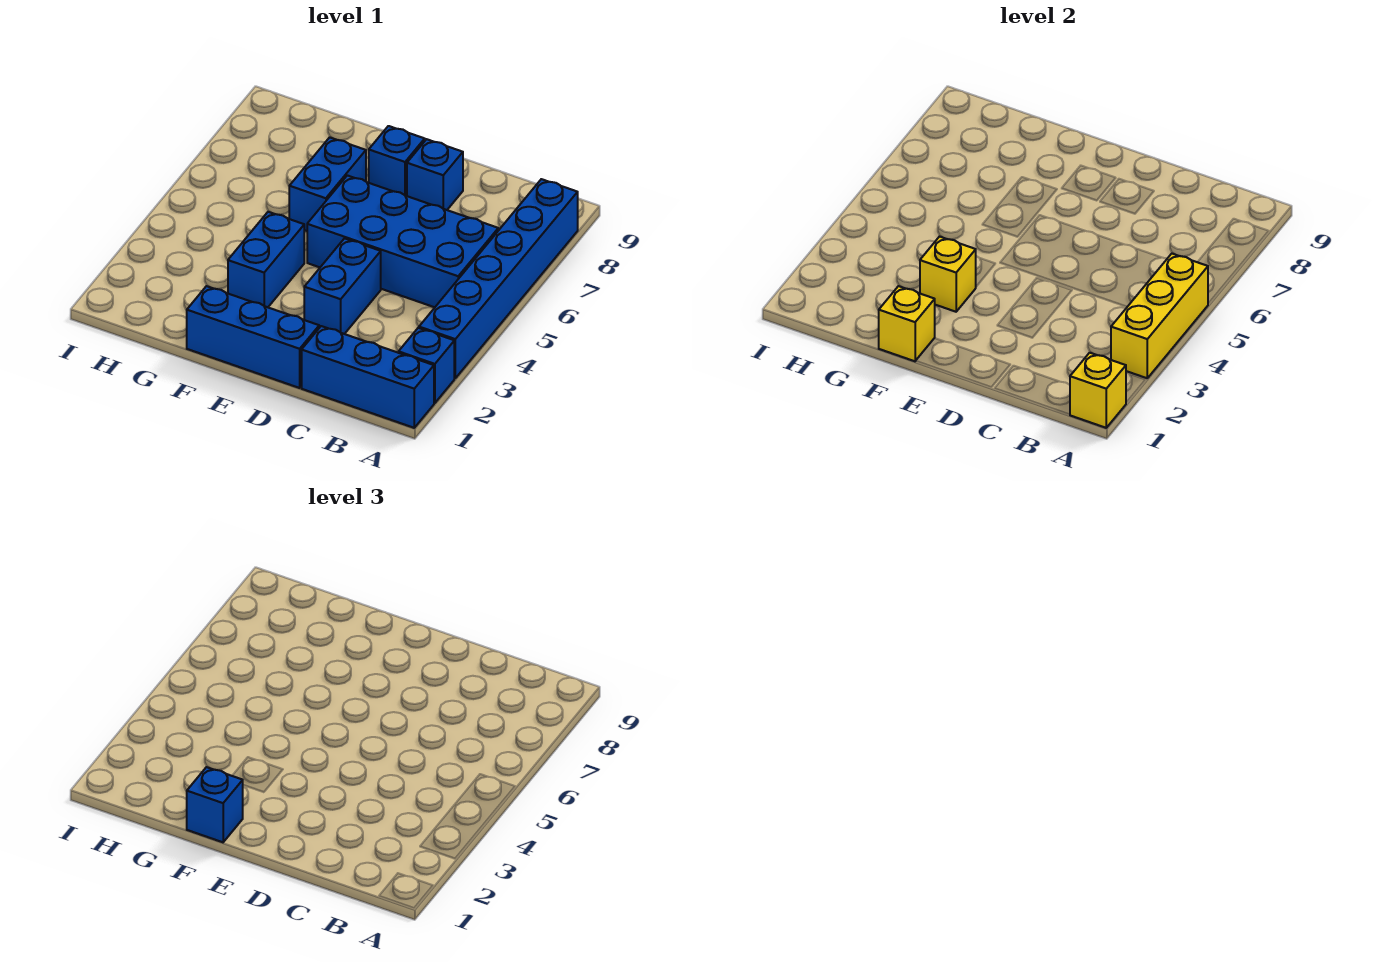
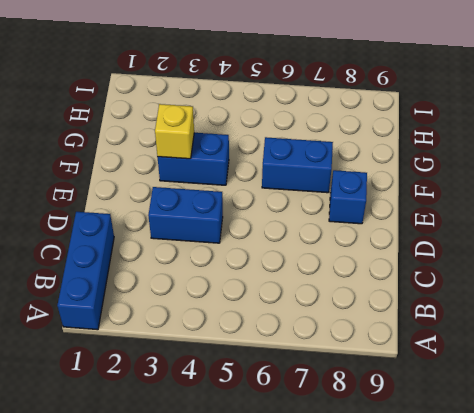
none -> blue brick A2 level 1
none -> blue brick A3:A8 level 1
none -> blue brick B5:E6 level 1

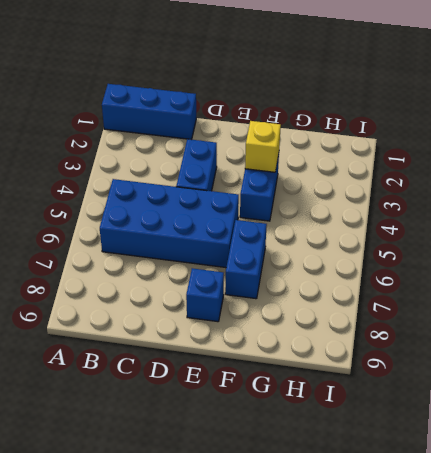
none -> blue brick A2 level 1
none -> blue brick A3:A8 level 1
none -> blue brick D1:F1 level 1

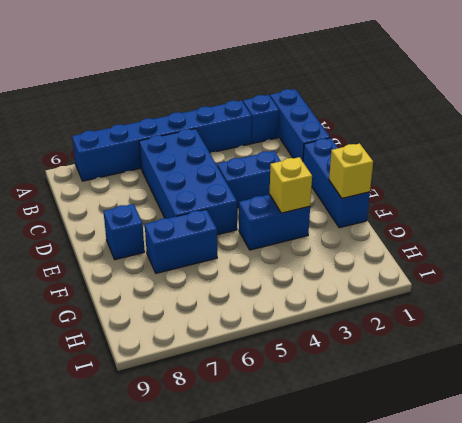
none -> blue brick D8 level 1
none -> yellow brick A1 level 2
none -> yellow brick A3:A5 level 2

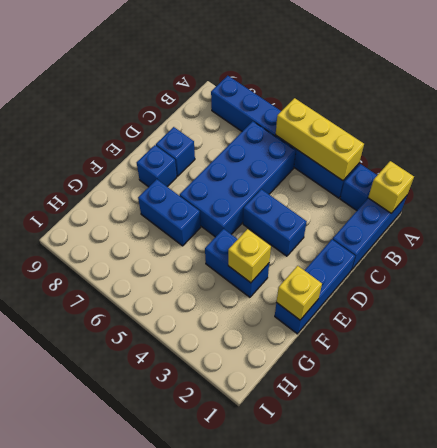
none -> blue brick F1 level 3

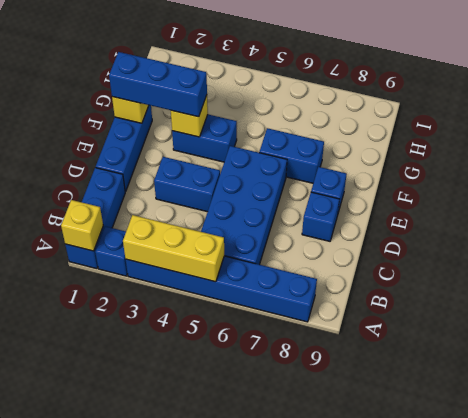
blue brick F1:F3 level 3 -> blue brick F1 level 3

